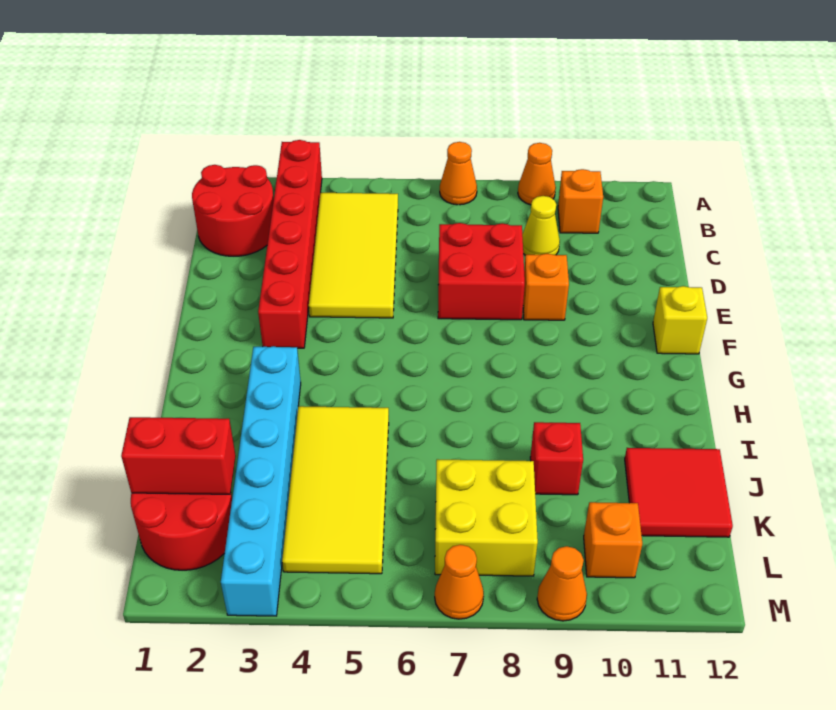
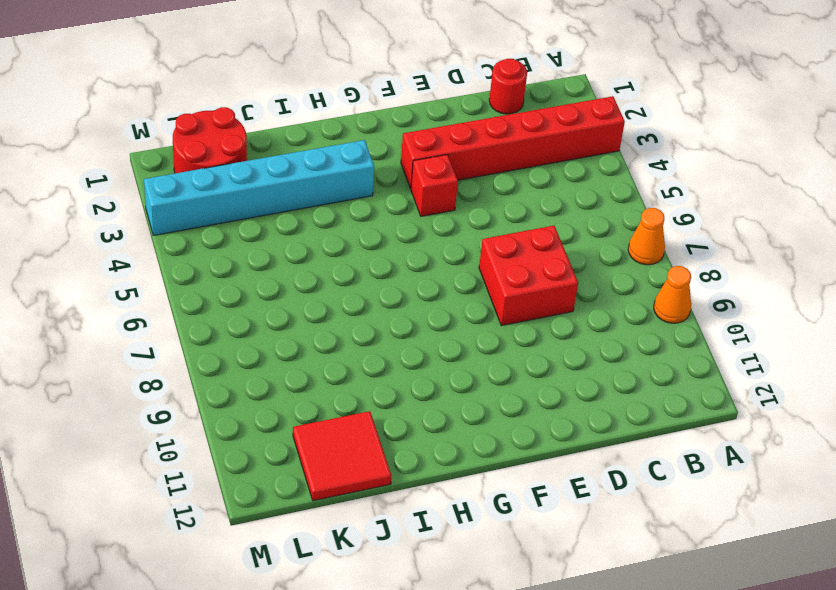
red round brick C1 level 1 -> red round brick B1:C2 level 1
red brick F4 level 1 -> red brick J9 level 1
none -> yellow tile B4:E5 level 1
none -> orange brick B10 level 1
none -> yellow cone C9 level 1

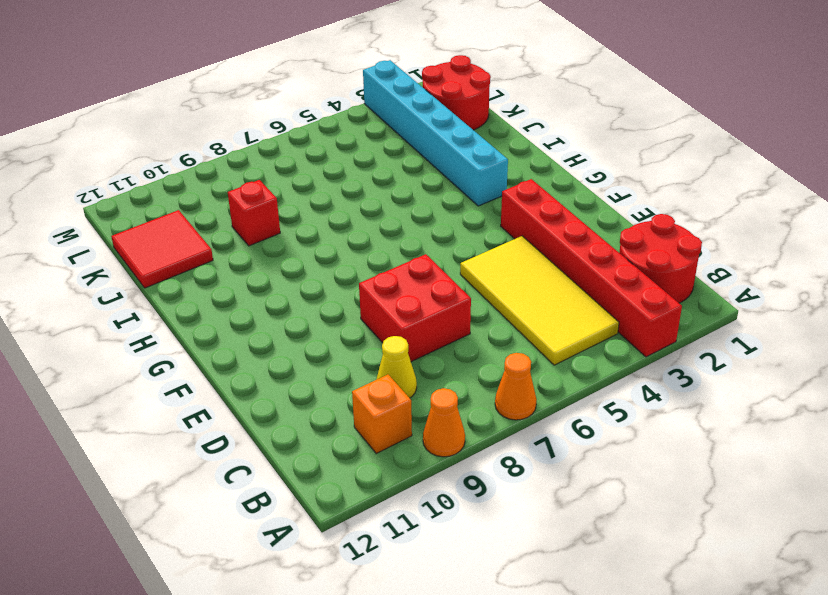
none -> orange brick E9 level 1
none -> yellow brick F12 level 1
none -> yellow tile I4:L5 level 1

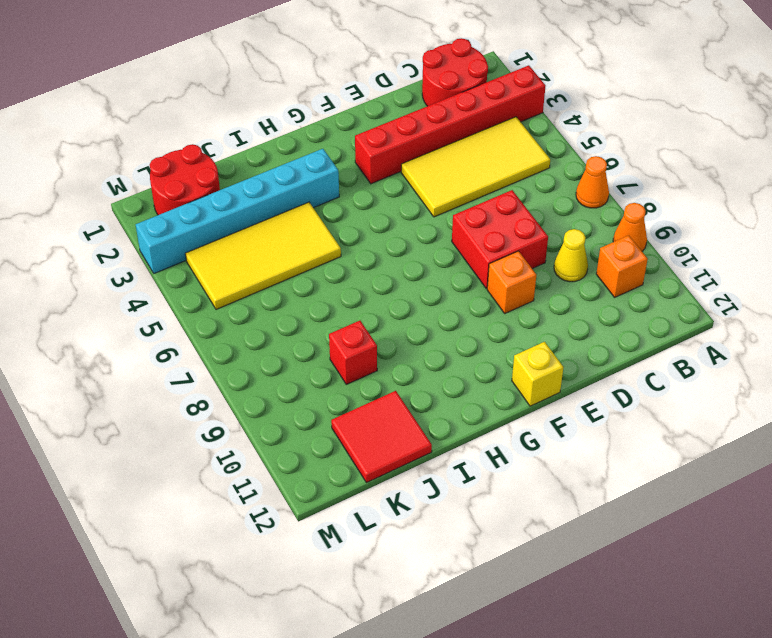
none -> yellow brick K7:L8 level 1
none -> orange brick L10 level 1
none -> orange cone M7 level 1

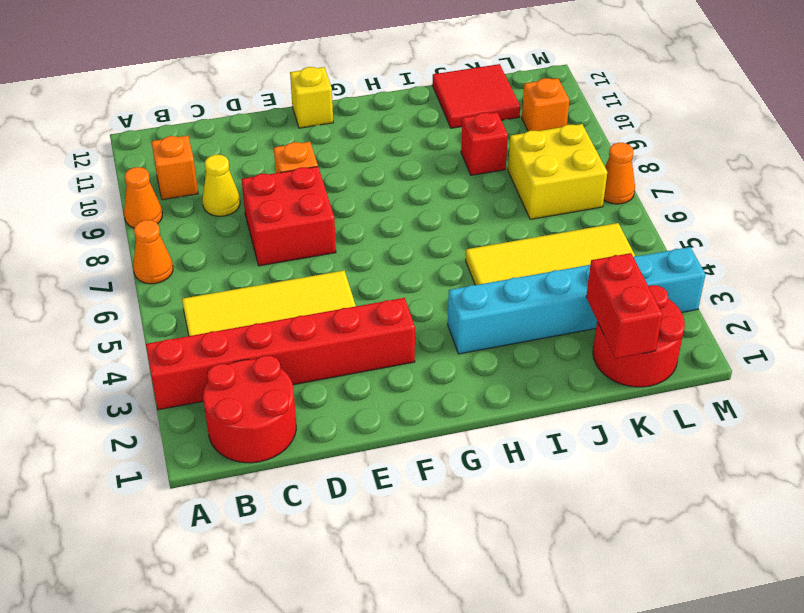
none -> orange cone M9 level 1

